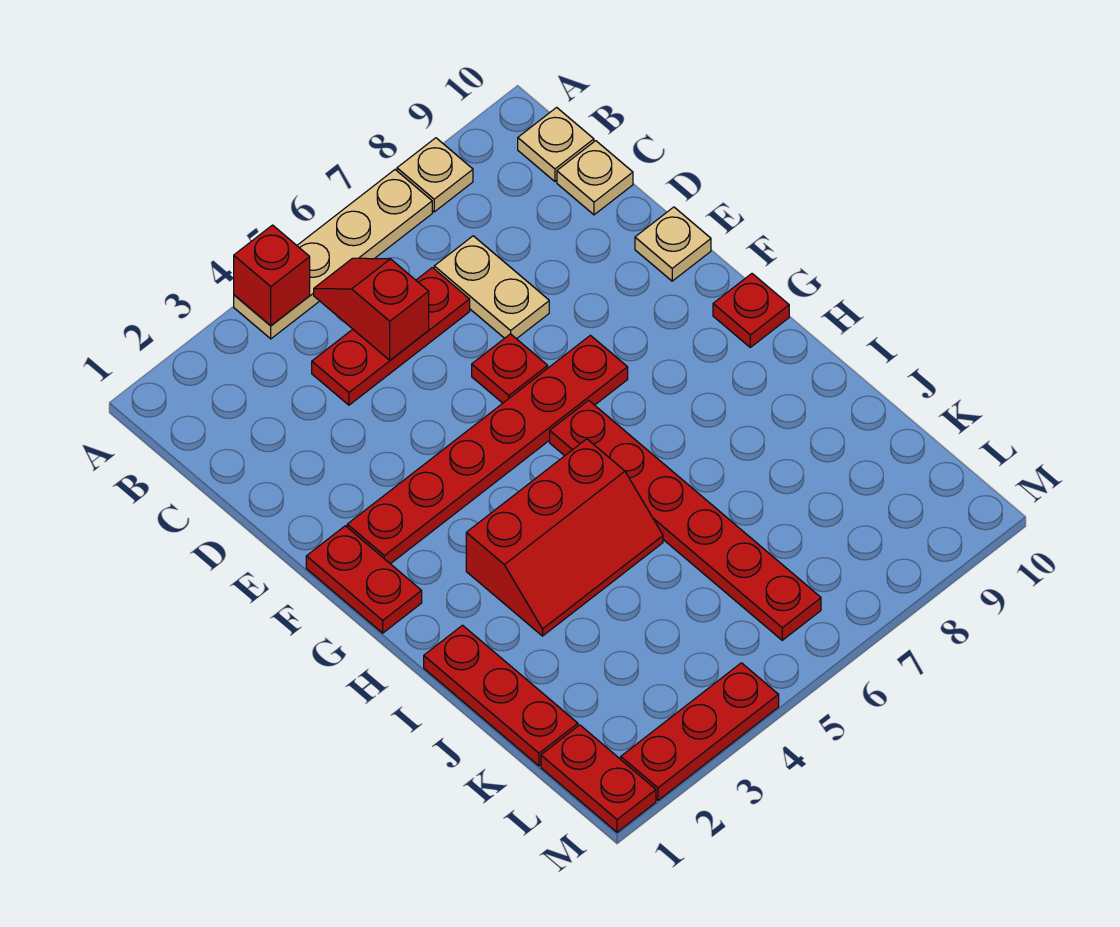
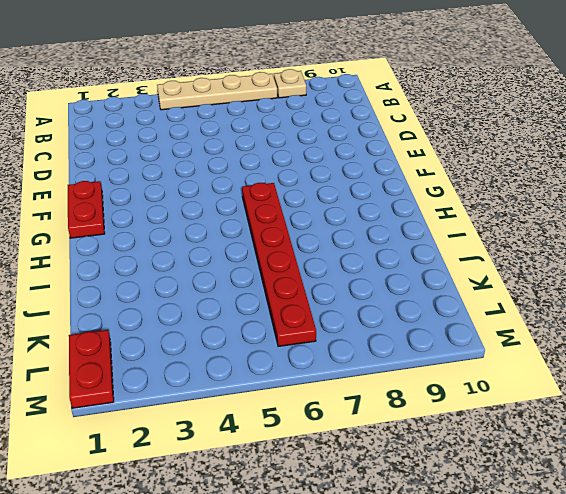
none -> tan plate B10 level 1
none -> red plate C4:C6 level 1
none -> tan plate C7:D7 level 1

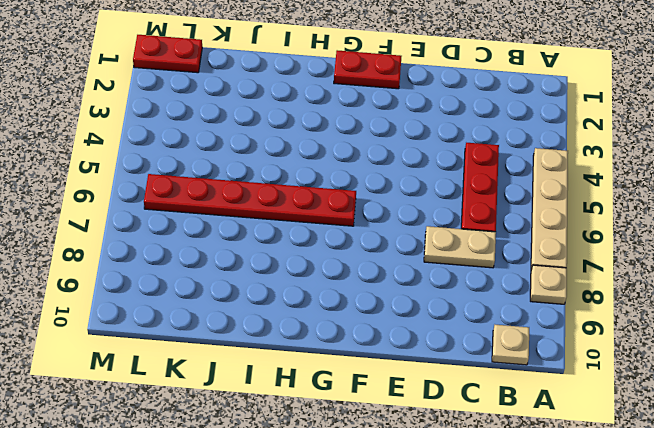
none -> tan plate C10 level 1
none -> red plate E6 level 1
none -> tan plate E10 level 1

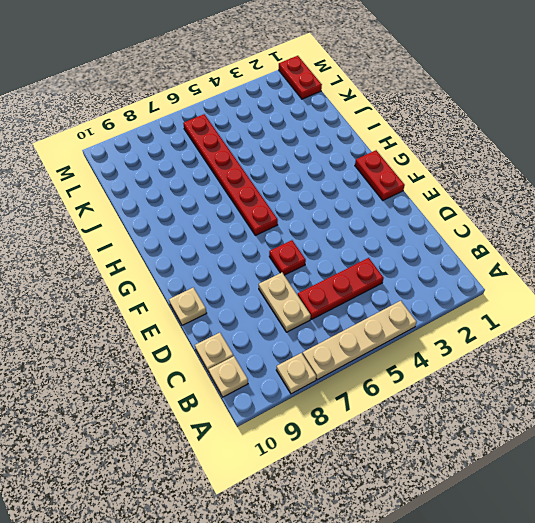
none -> red plate F2:F7 level 1
none -> red plate G10 level 1
none -> red slope H3:I5 level 1 top H

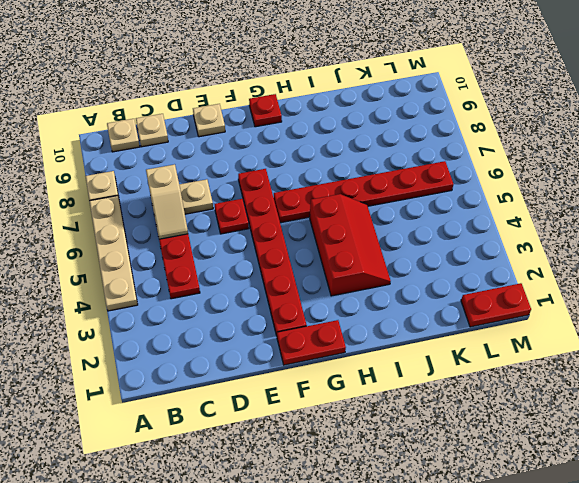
tan slope C6:C7 level 2 top 7 -> none
none -> red plate I1:K1 level 1
none -> red plate M2:M4 level 1
none -> red brick A4 level 2

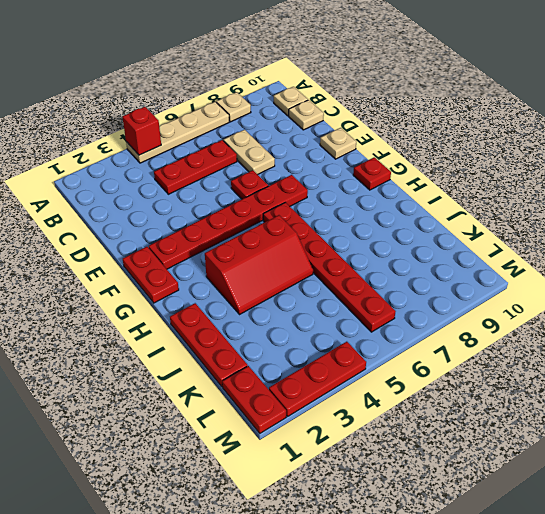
none -> red slope B5:C5 level 2 top C

